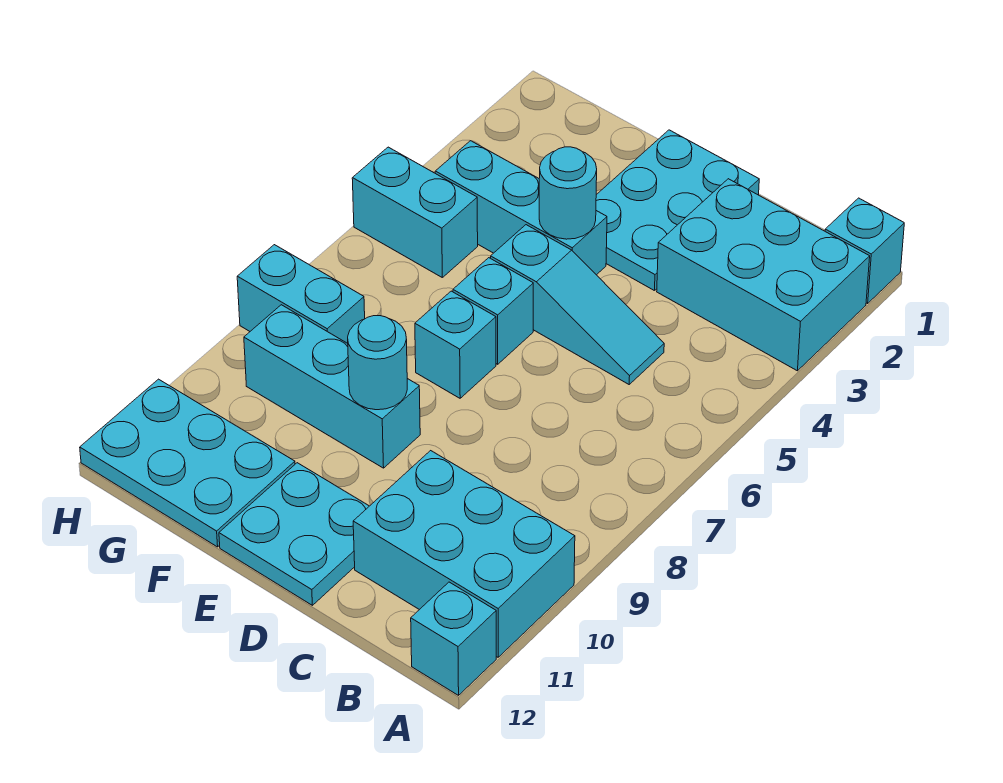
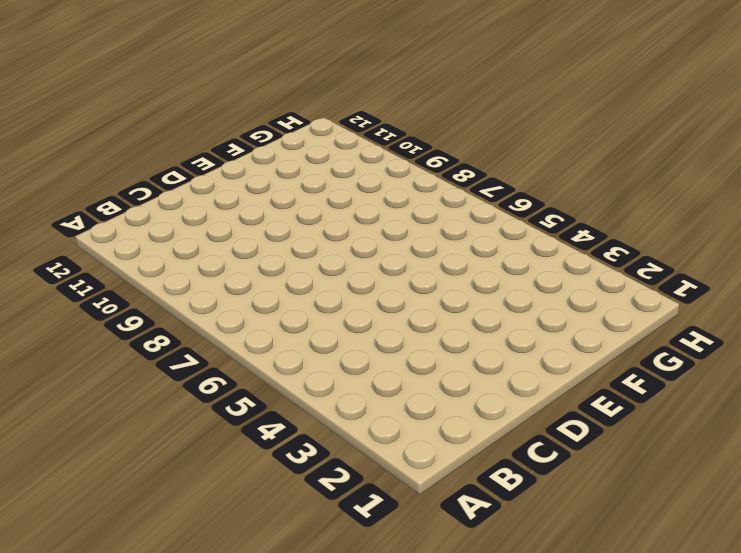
none -> cyan brick A1 level 1
none -> cyan brick A2:C3 level 1
none -> cyan brick A10:C11 level 1

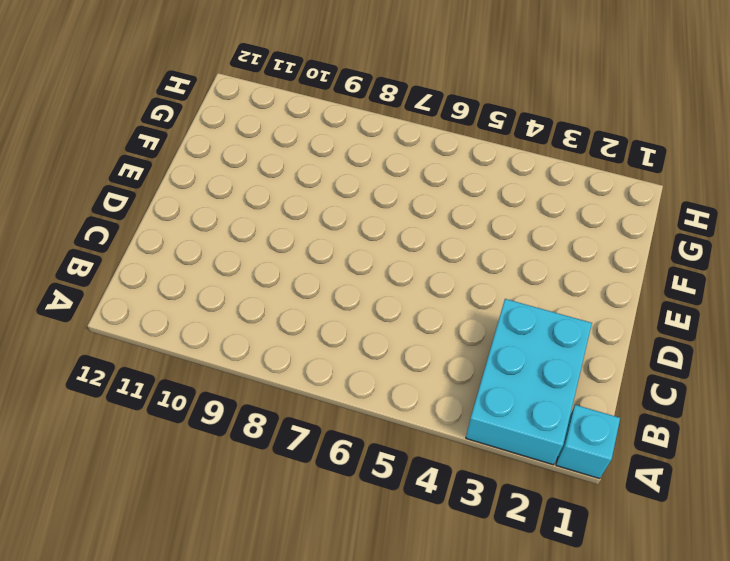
none -> cyan brick A10:C11 level 1
none -> cyan brick A12 level 1
none -> cyan slope C5:E5 level 1 top E

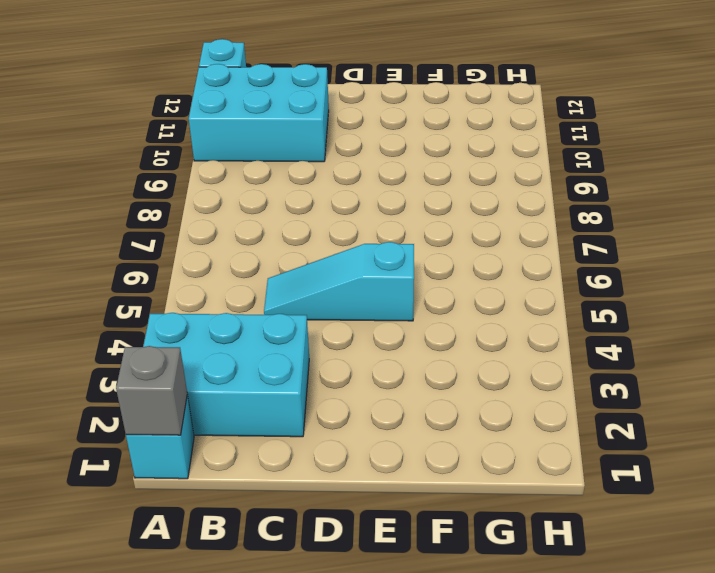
grey brick A1 level 2 -> none
none -> cyan plate D1:E3 level 1
none -> cyan plate D11:E12 level 1
none -> cyan brick E4:G4 level 1

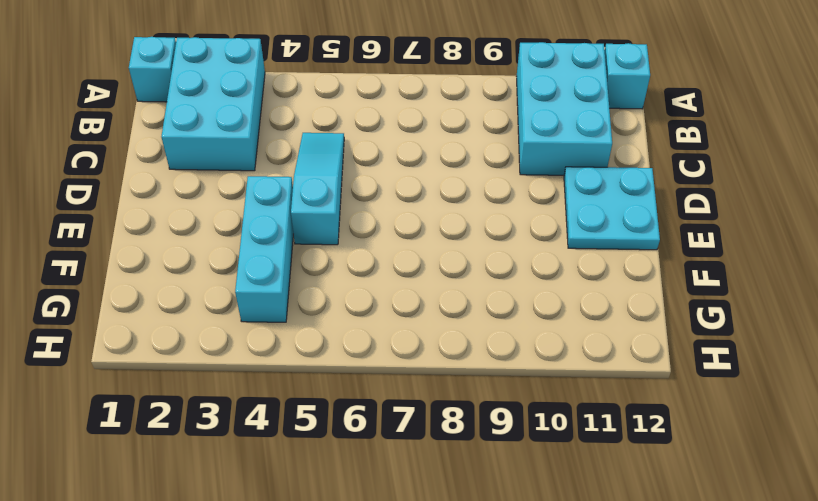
none -> cyan plate D1:E3 level 1
none -> cyan brick E6 level 1
none -> cyan brick E7 level 1

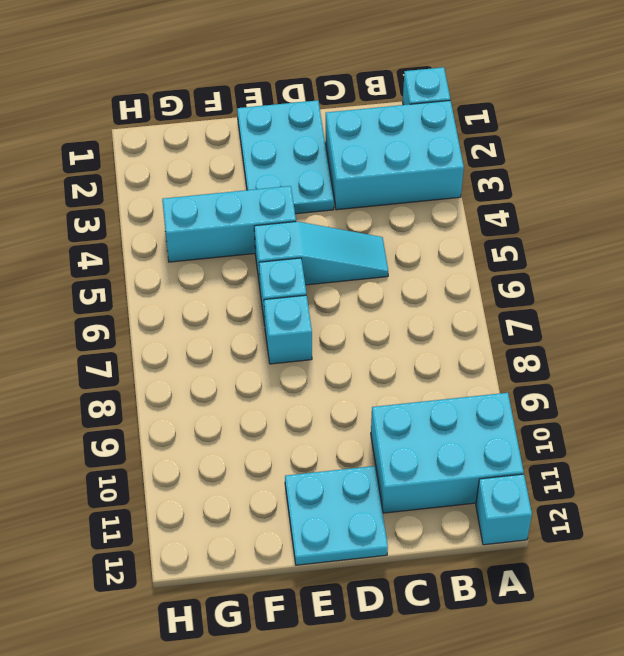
none -> cyan brick E9:G9 level 1
none -> cyan plate F11:H12 level 1
none -> cyan brick G5:H5 level 1

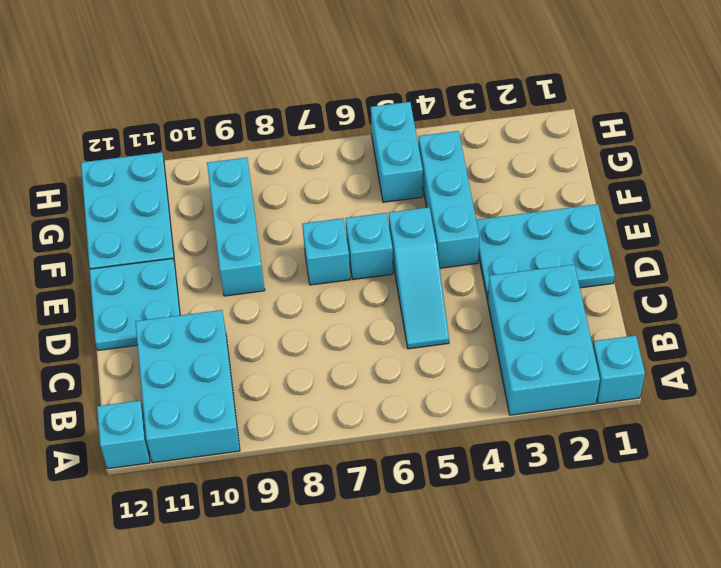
none -> cyan brick G8:H8 level 1
none -> cyan round brick E4 level 2
none -> cyan round brick E9 level 2

